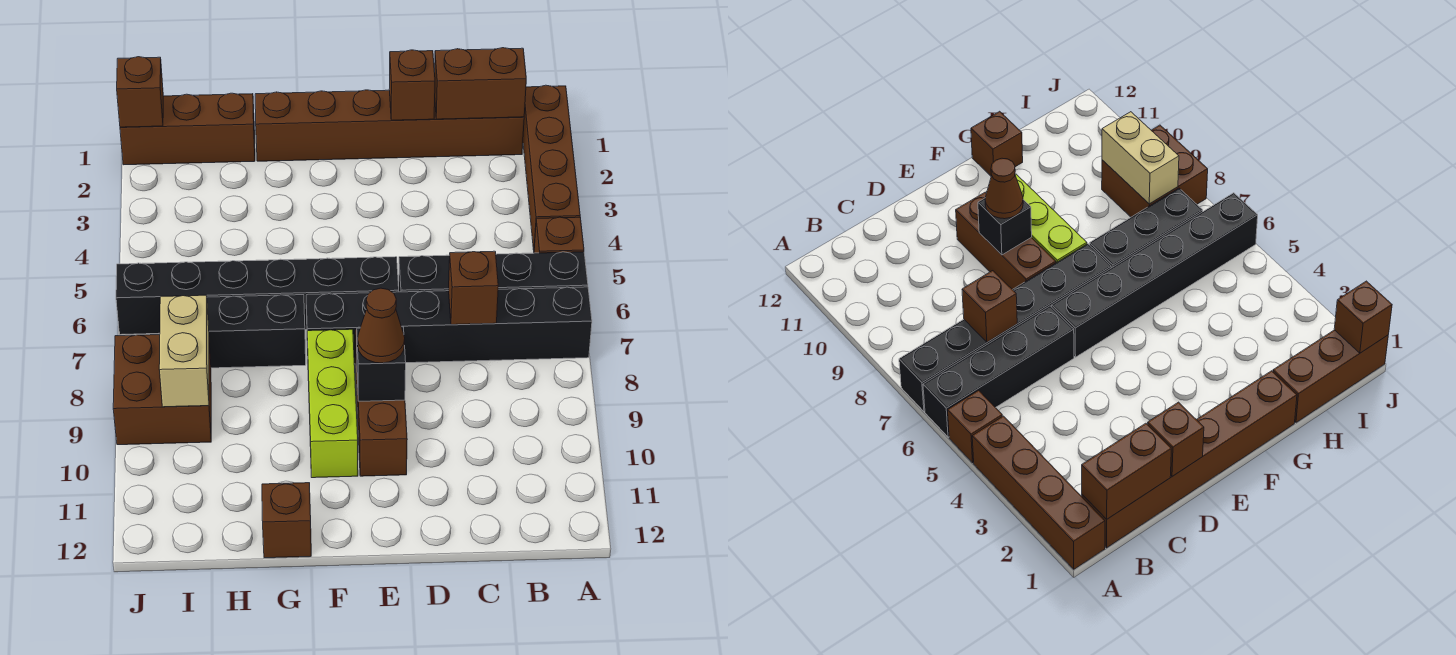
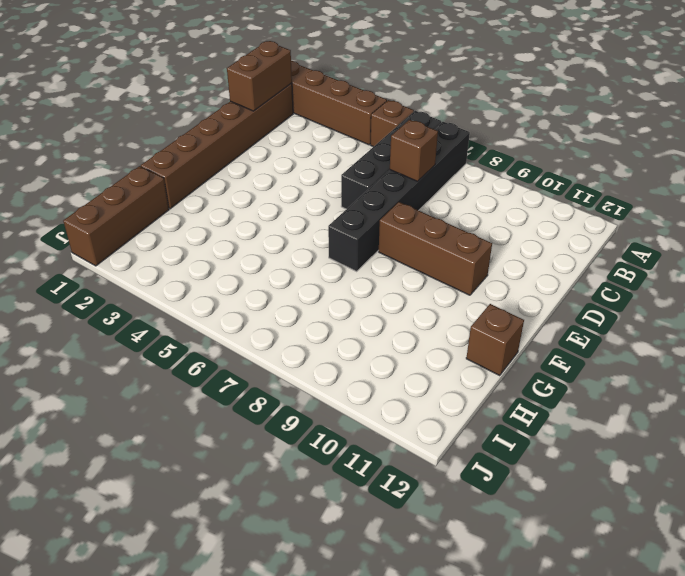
none -> black brick E6:J6 level 1
none -> lime brick F8:F10 level 1
none -> black brick G7:I7 level 1

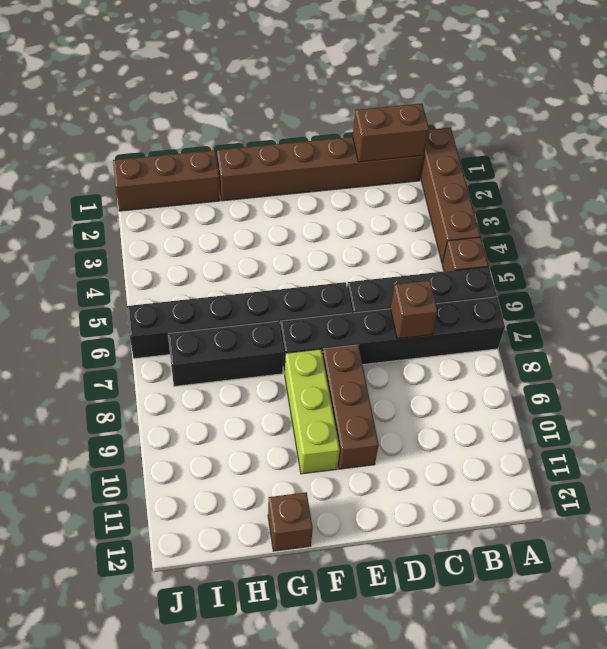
none -> brown brick I8:J9 level 1
none -> brown brick D1 level 2
none -> black brick E9 level 2

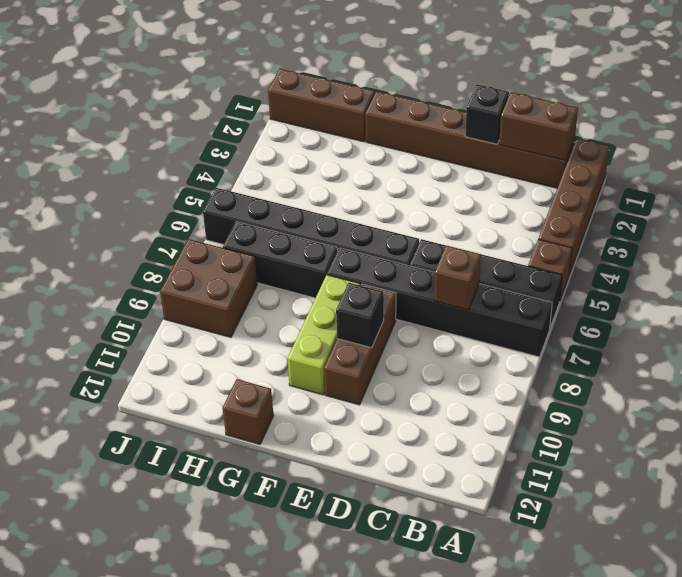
black brick D1 level 2 -> brown brick D1 level 2
none -> tan brick I8:I9 level 2
none -> brown brick J1 level 2
none -> brown cone E9 level 3

